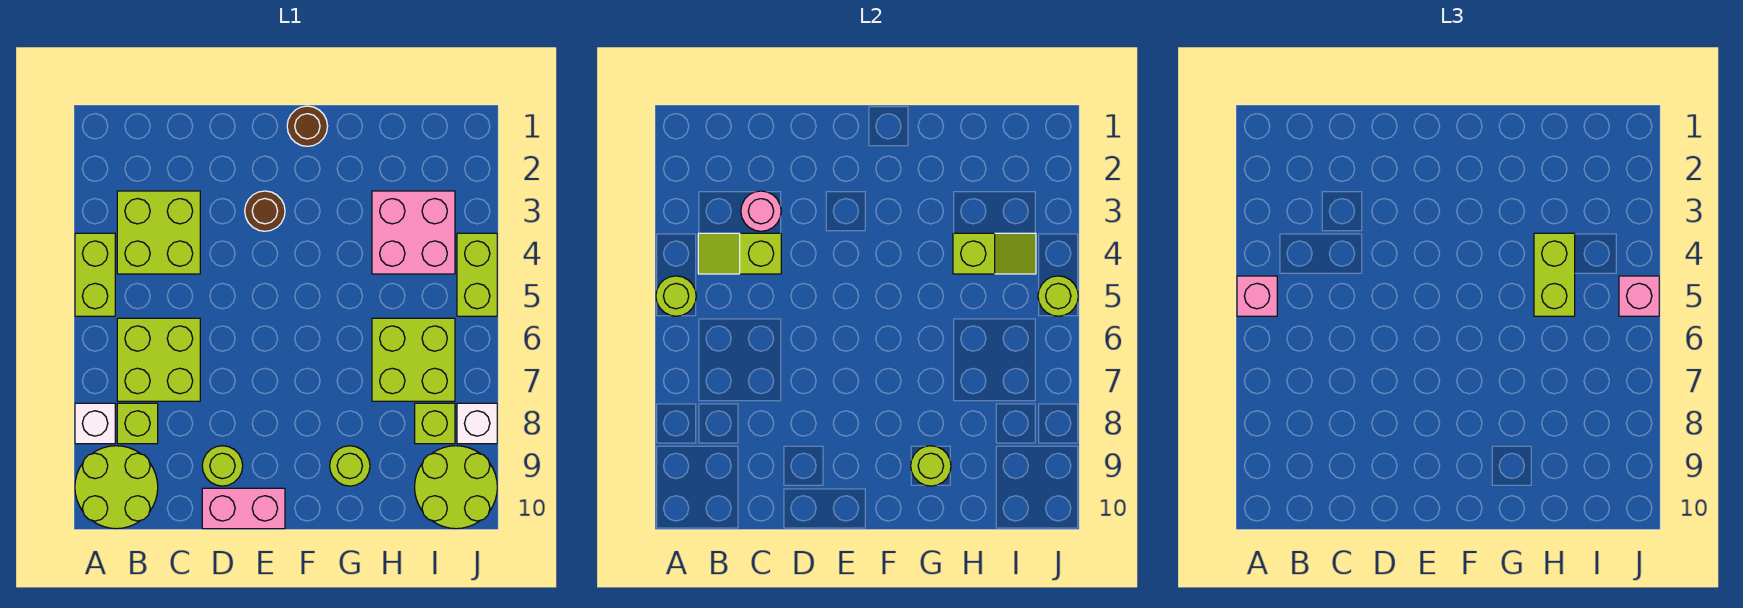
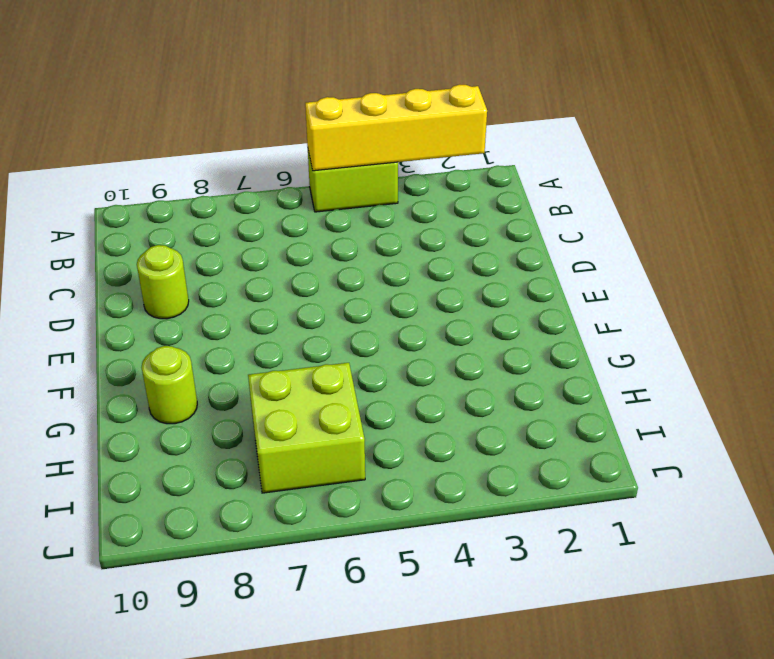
yellow brick A2:A5 level 2 -> lime round brick A5 level 2
none -> white brick A8 level 1
none -> lime round brick A9:B10 level 1
none -> lime brick B3:C4 level 1

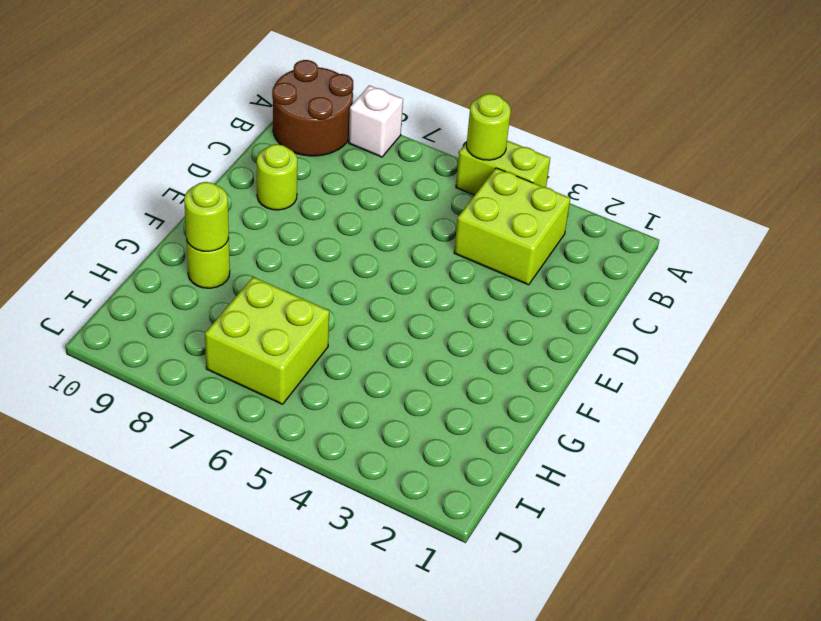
brown round brick A9:B10 level 1 -> lime round brick A9:B10 level 1
none -> lime brick B6:C7 level 1
none -> lime brick B8 level 1
none -> pink brick D10:E10 level 1

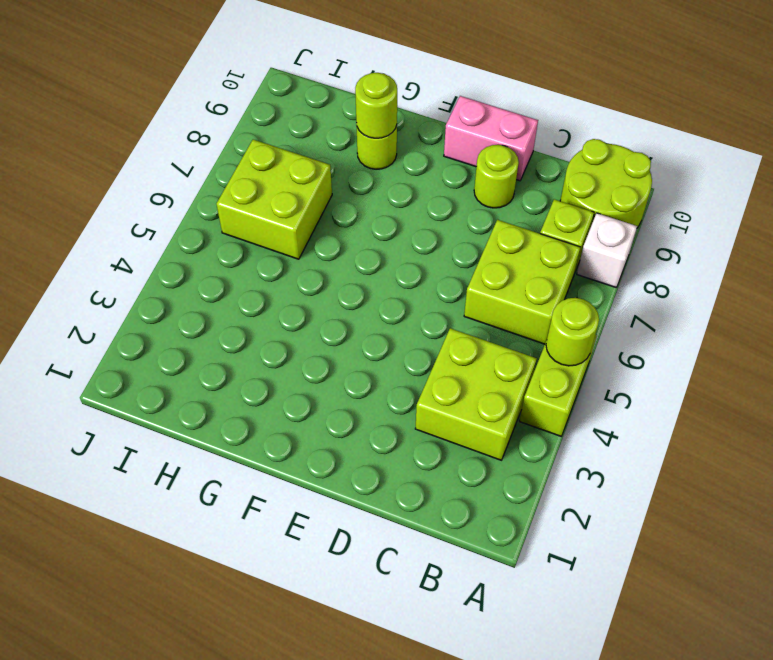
none -> brown round brick E3 level 1
none -> brown round brick F1 level 1
none -> pink brick H3:I4 level 1

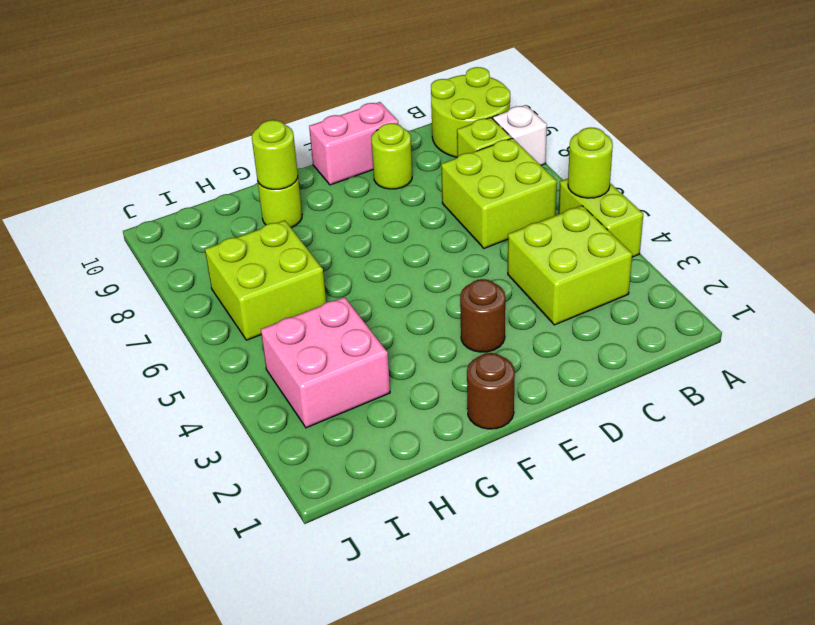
none -> lime brick I8 level 1
none -> lime round brick I9:J10 level 1
none -> lime brick J4:J5 level 1

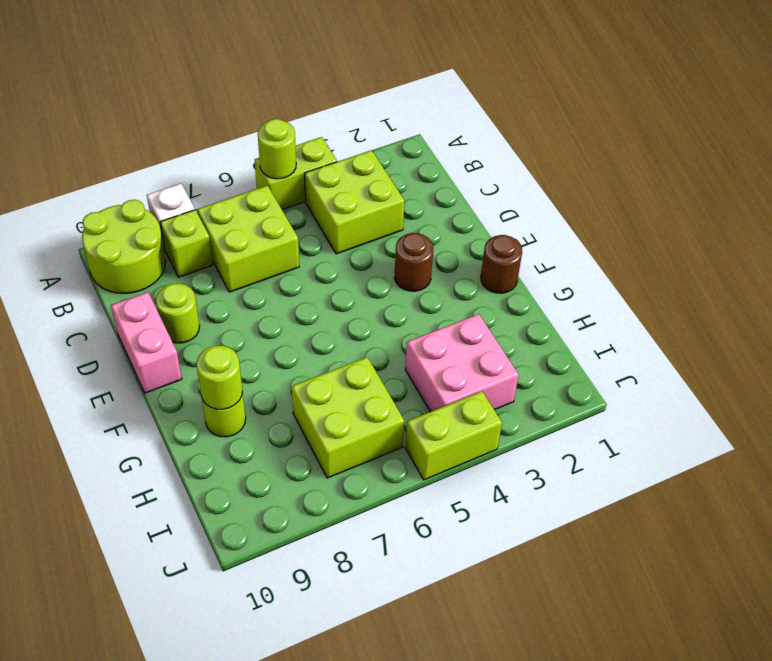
none -> lime brick I8 level 1
none -> lime round brick I9:J10 level 1
none -> white brick J8 level 1

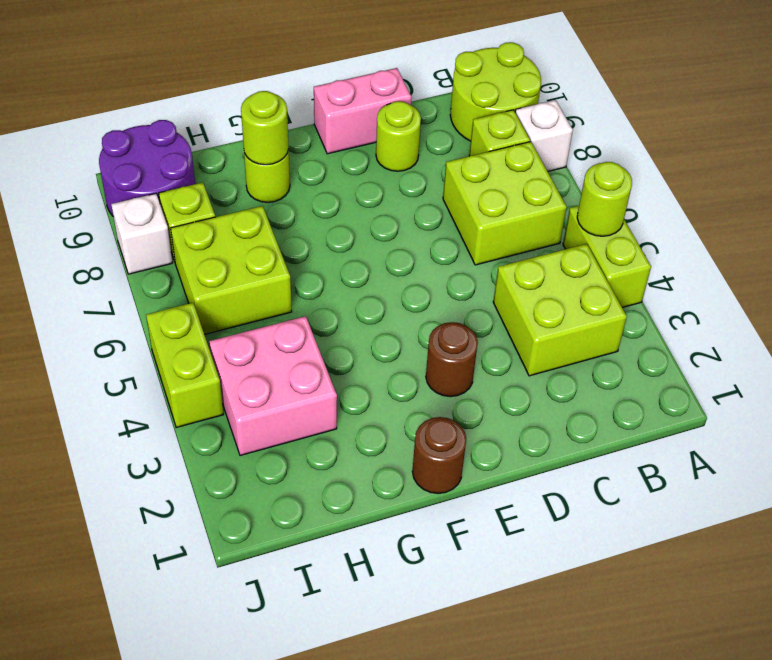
purple round brick I9:J10 level 1 -> lime round brick I9:J10 level 1
none -> lime slope B4:C4 level 2 top C
none -> pink round brick C3 level 2
none -> lime slope H4:I4 level 2 top H

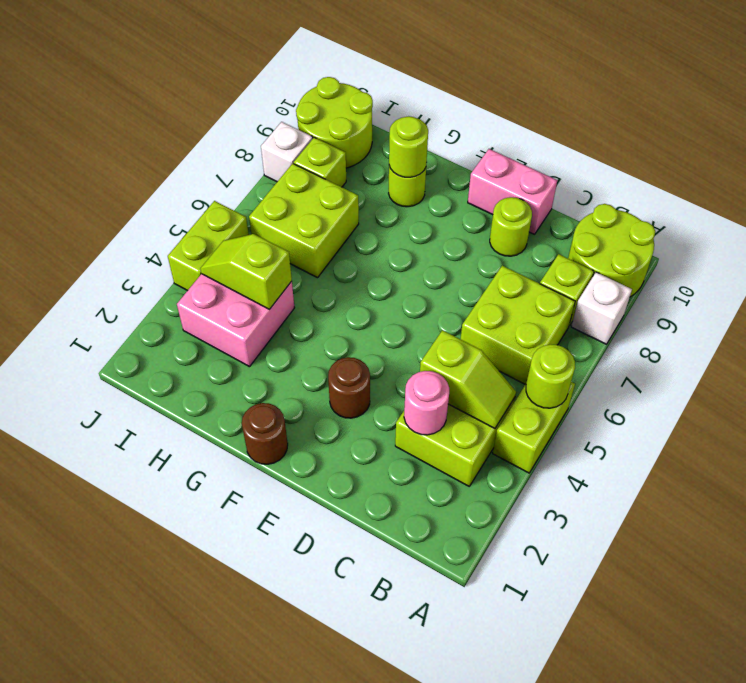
none -> lime round brick J5 level 2
none -> pink brick A5 level 3
none -> lime brick H4:H5 level 3

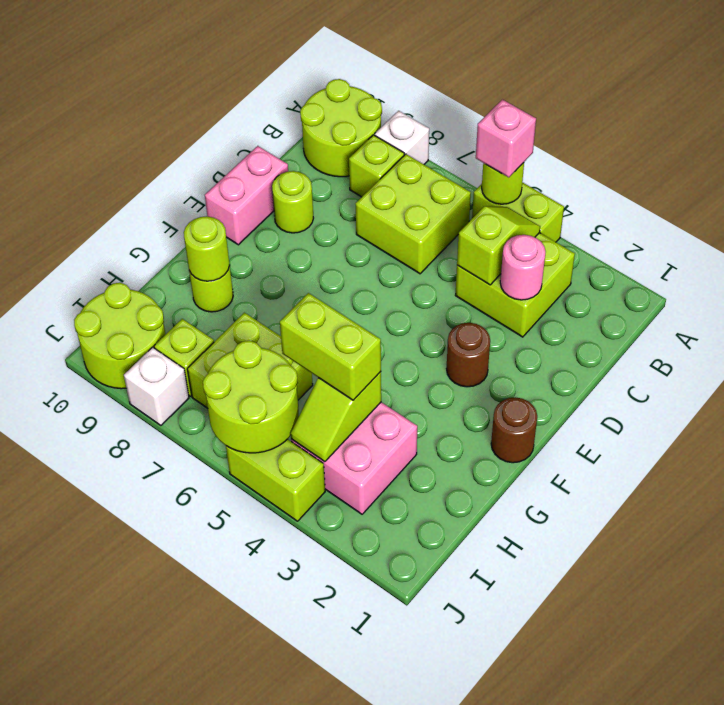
lime round brick I5:J6 level 2 -> lime round brick J5 level 2
none -> pink brick J5 level 3

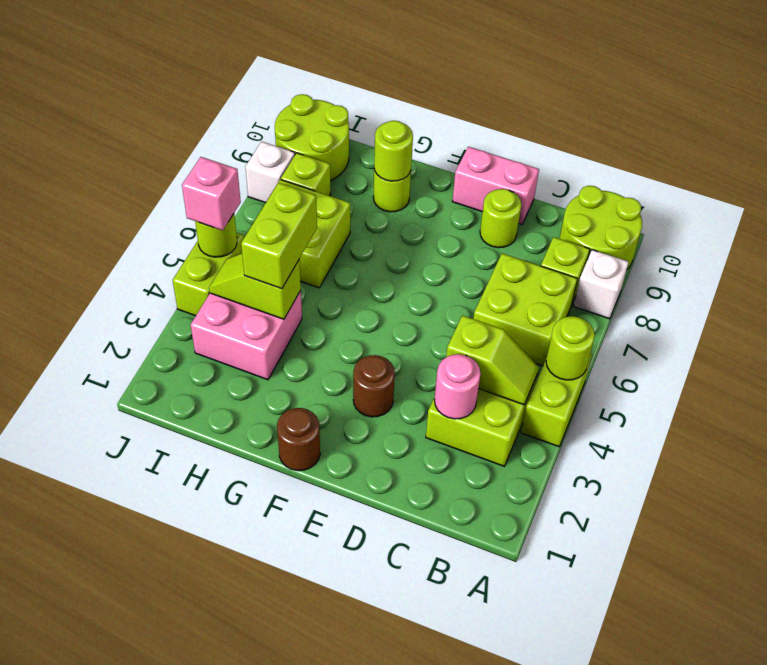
none -> pink brick A5 level 3

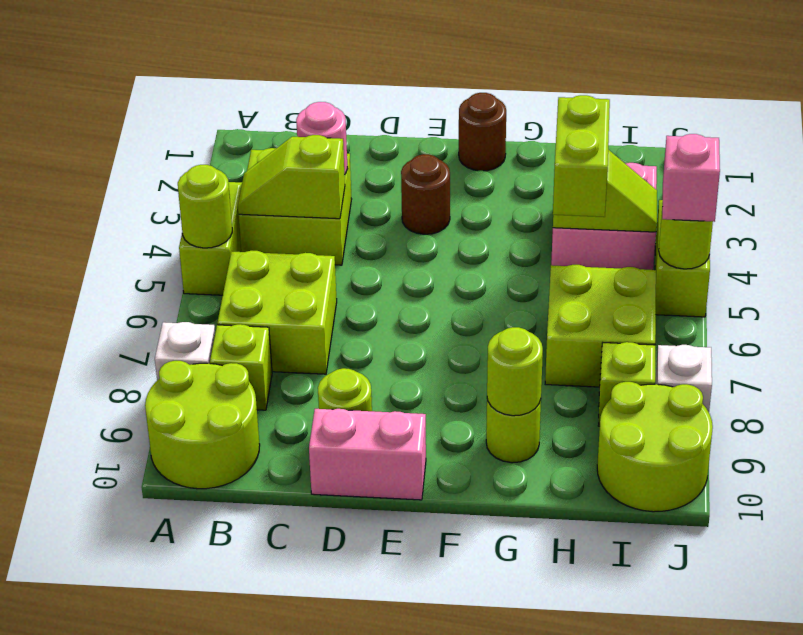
none -> pink brick A5 level 3

